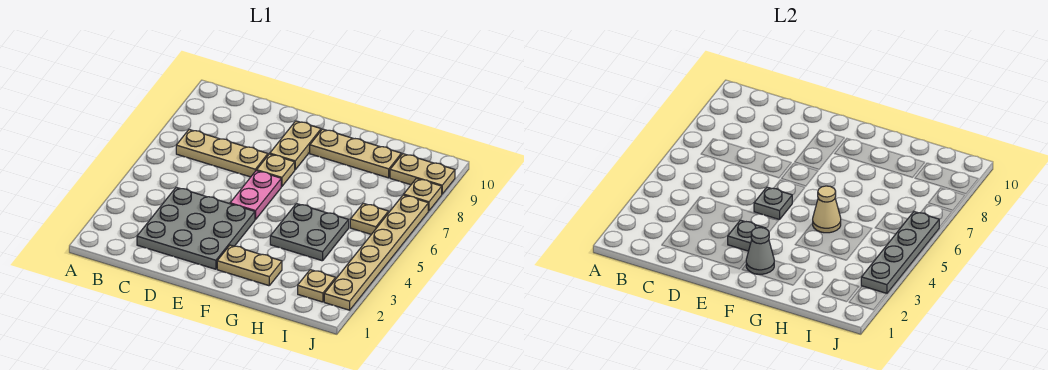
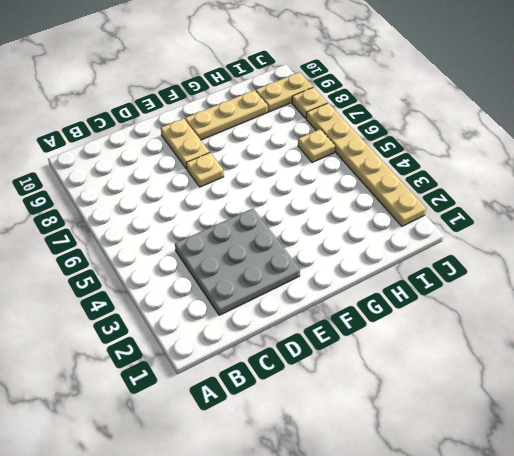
none -> tan plate B7:D7 level 1
none -> pink plate E5:E6 level 1
none -> tan plate F2:G2 level 1

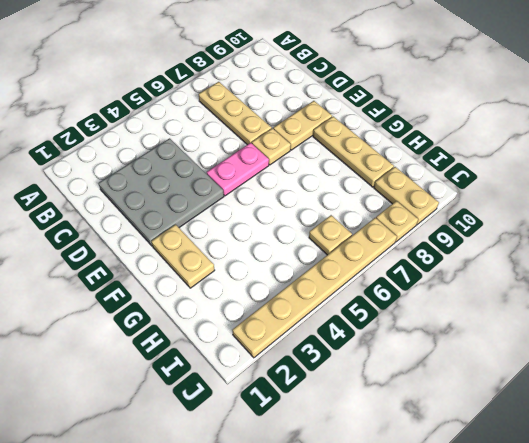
none -> grey plate G4:H5 level 1
none -> tan plate I2 level 1
none -> grey plate E3 level 2

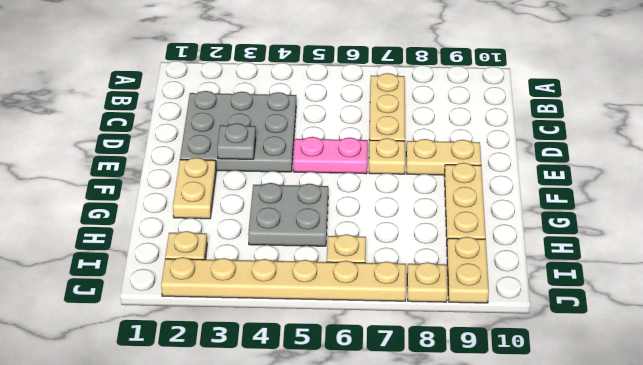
none -> grey plate E5 level 2
none -> grey cone F2 level 2
none -> tan cone G5 level 2

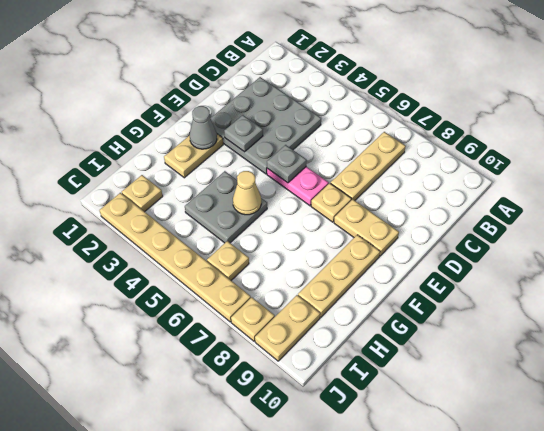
none -> grey plate J3:J6 level 2

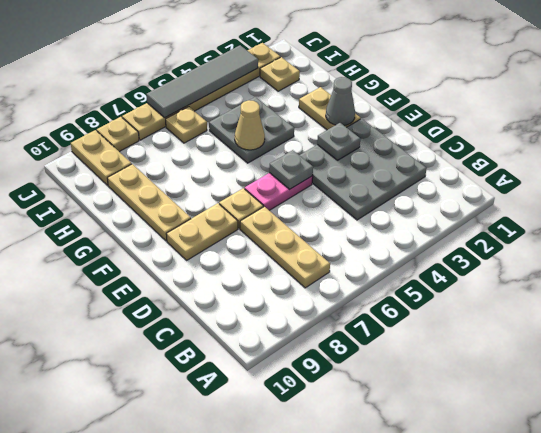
grey tile J3:J6 level 2 -> grey plate J3:J6 level 2

